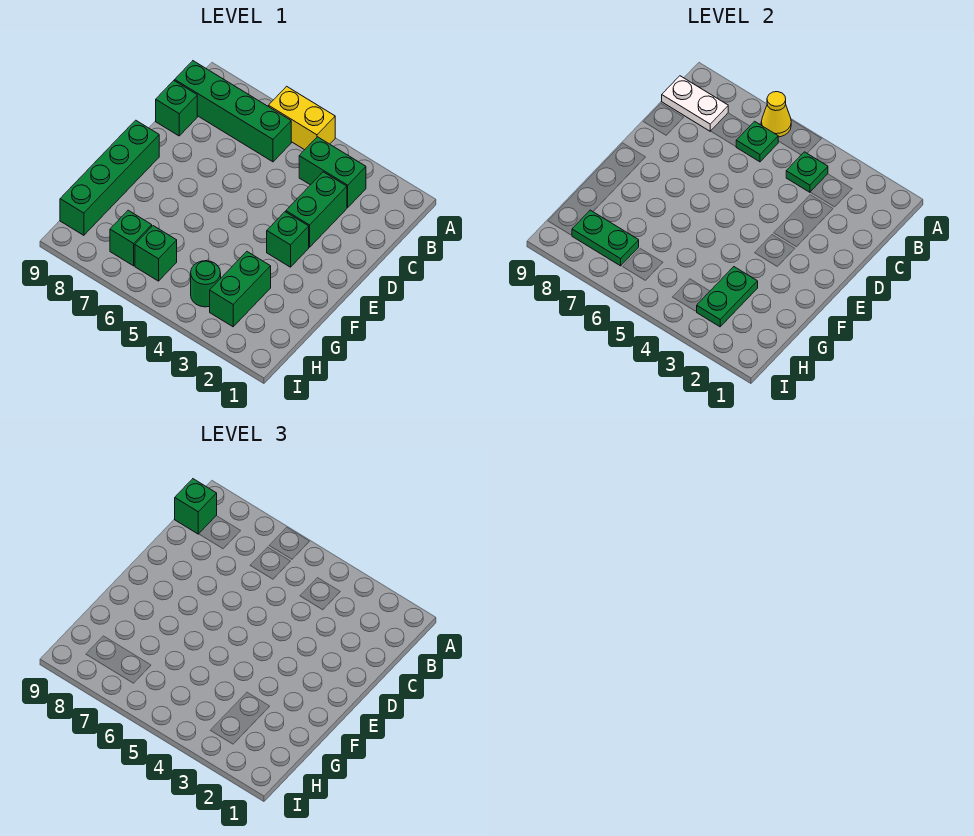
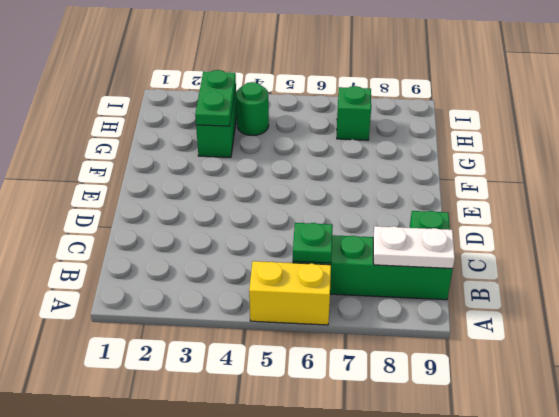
none -> green brick B3:B4 level 1
none -> green brick C3:D3 level 1
none -> green brick E3 level 1

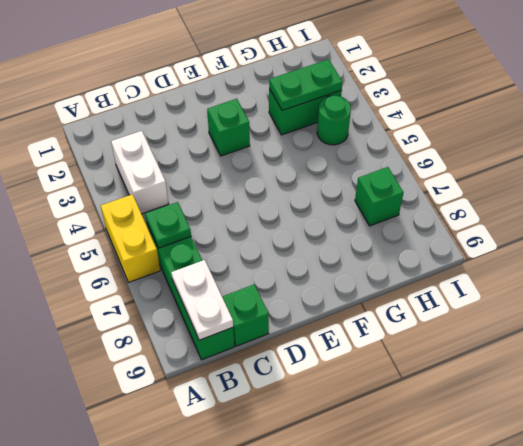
white brick B3:B4 level 1 -> green brick B3:B4 level 1
none -> green brick C3:D3 level 1
none -> green brick E9:H9 level 1
none -> green brick H6 level 1

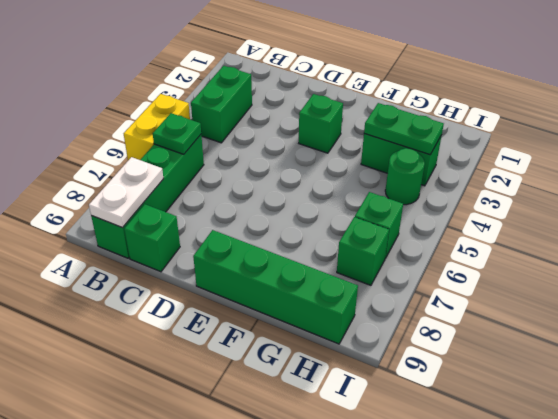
none -> green brick C3:D3 level 1
none -> yellow cone A6 level 2
none -> green plate B4 level 2

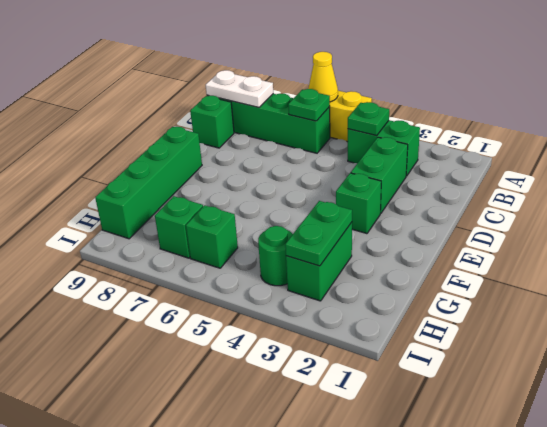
none -> green plate H7:H8 level 2
none -> green brick B9 level 3

